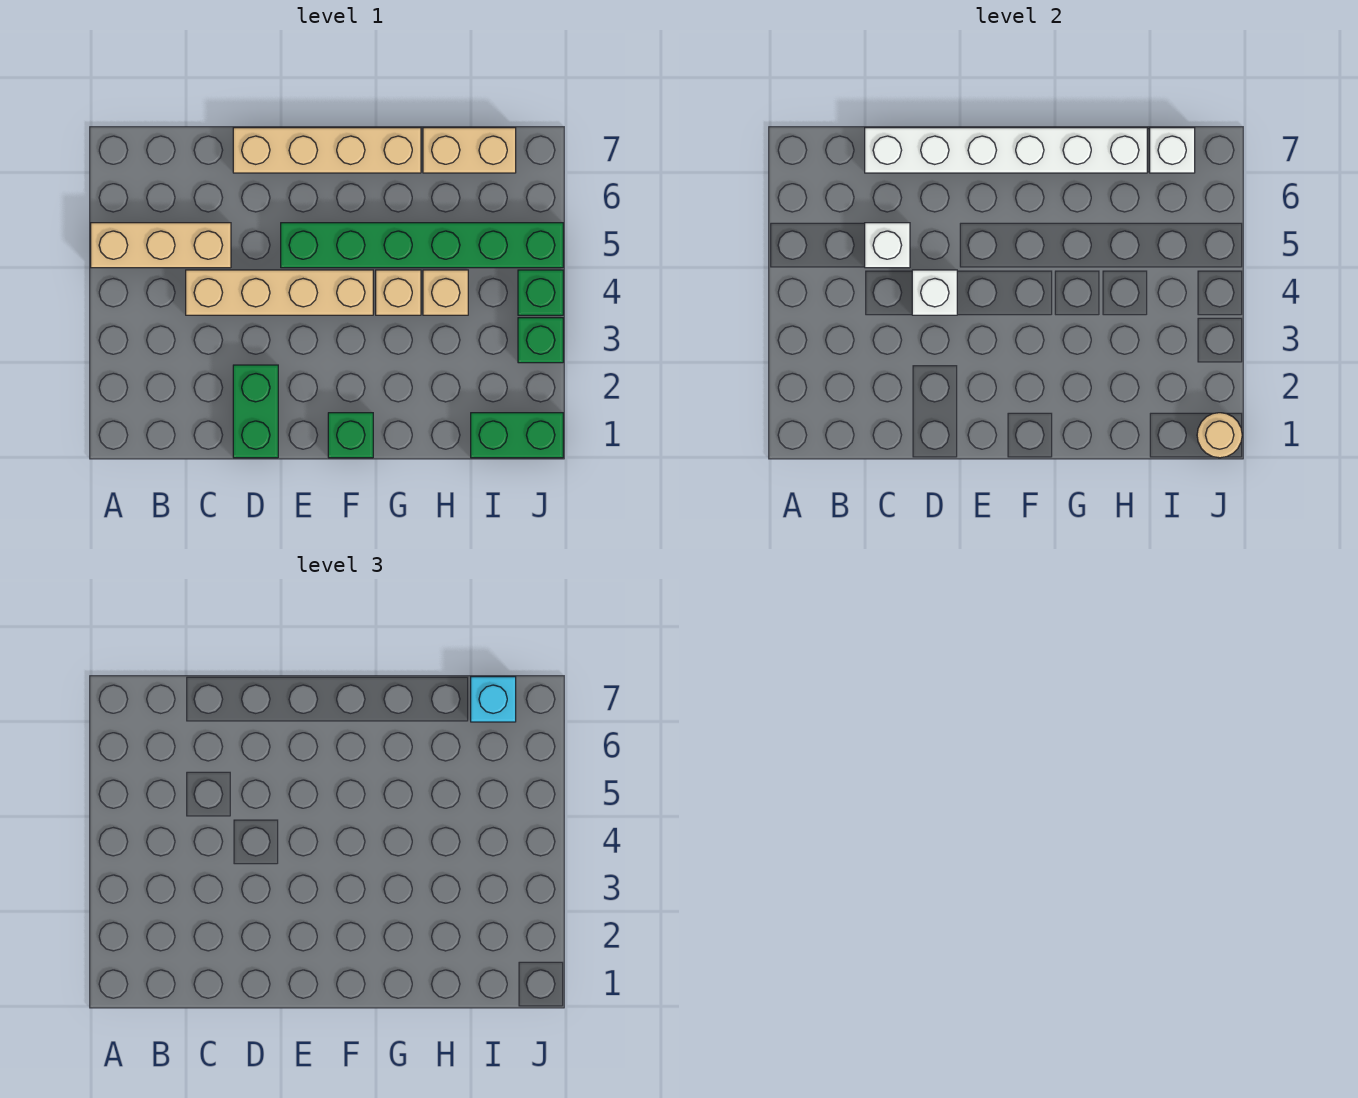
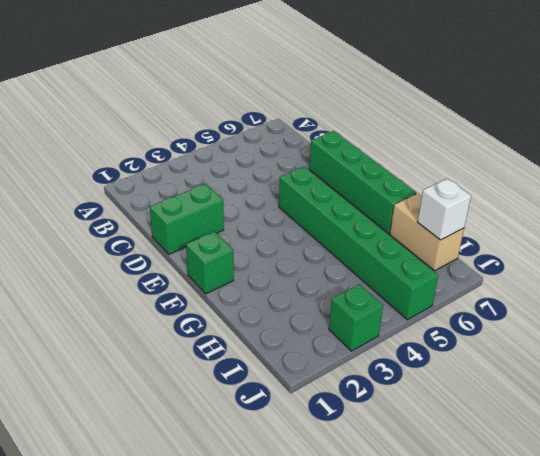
green brick D7:G7 level 1 -> tan brick D7:G7 level 1
none -> tan brick A5:C5 level 1
none -> tan brick C4:F4 level 1
none -> tan brick G4 level 1

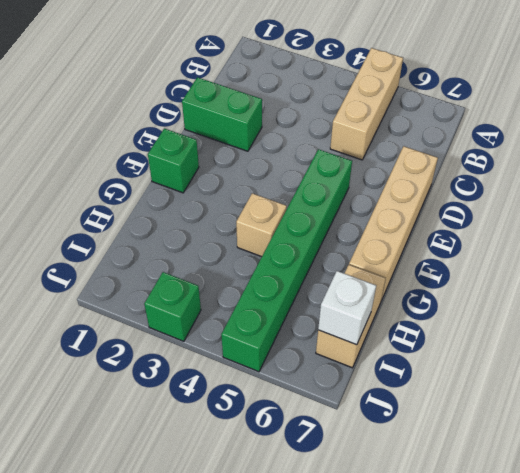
none -> tan brick C4:F4 level 1
none -> tan brick H4 level 1
none -> green brick I1:J1 level 1

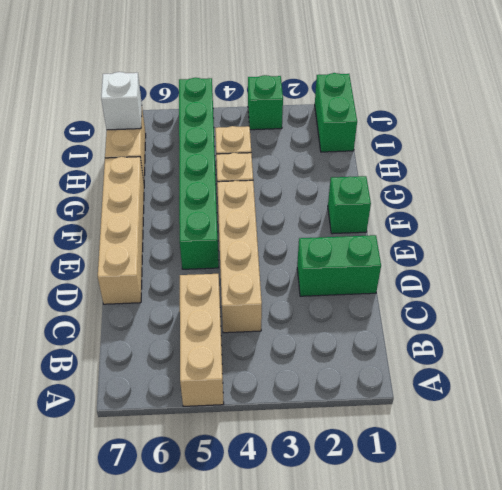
none -> green brick J4 level 1
none -> white brick C5 level 2
none -> white brick C7:H7 level 2

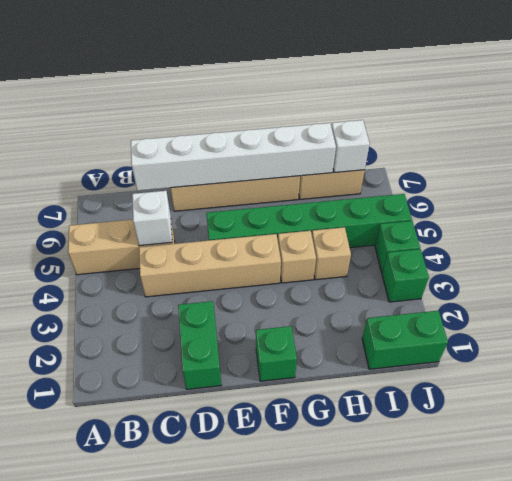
none -> white brick D4 level 2
none -> tan round brick J1 level 2
none -> cyan brick I7 level 3

